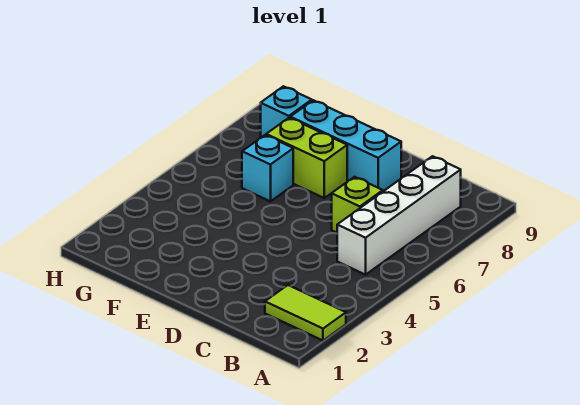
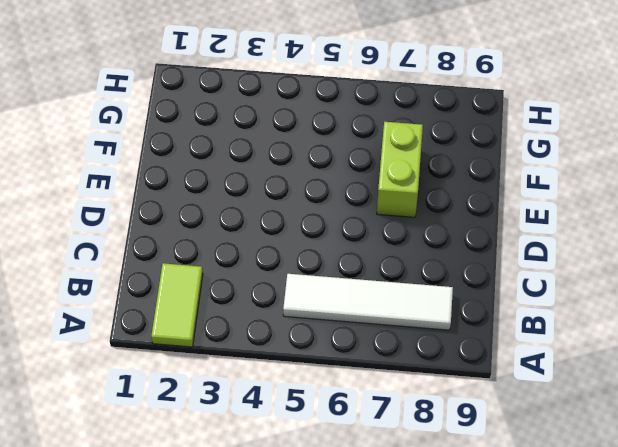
white tile B5:B8 level 1 -> white brick B5:B8 level 1
none -> lime brick C6 level 1
none -> cyan brick D8:F8 level 1

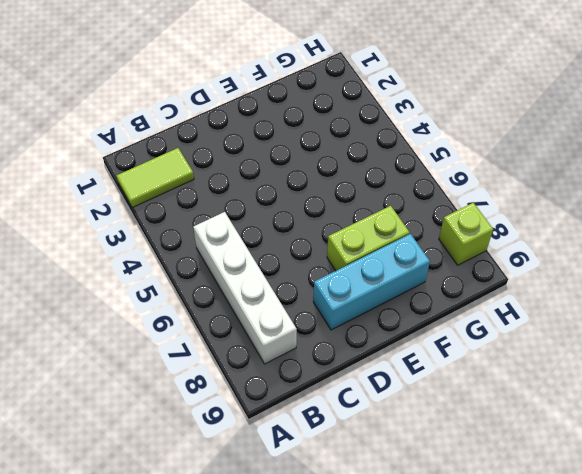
lime brick H8 level 1 -> lime brick C6 level 1
none -> cyan brick F6 level 1
none -> cyan brick G8 level 1

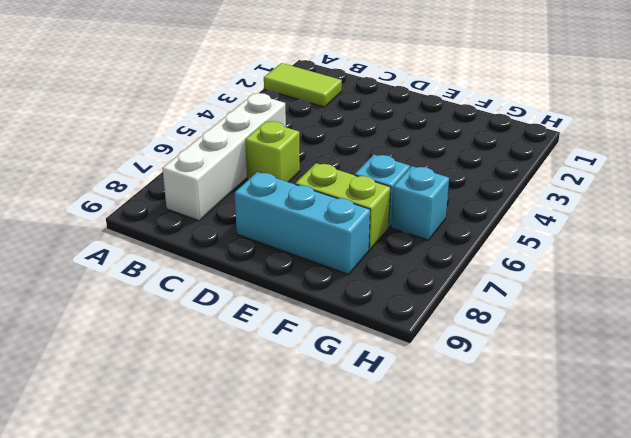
cyan brick G6 level 1 -> cyan brick G8 level 1

